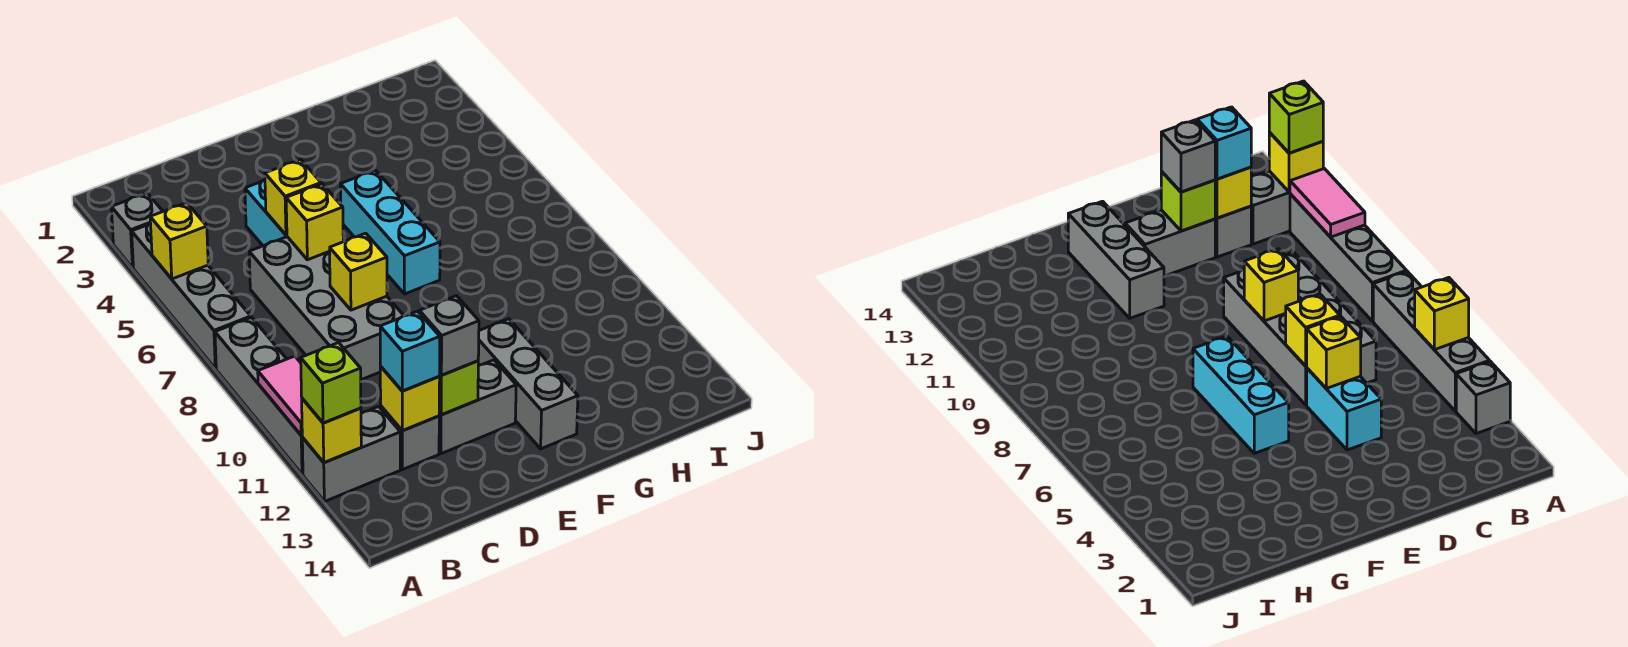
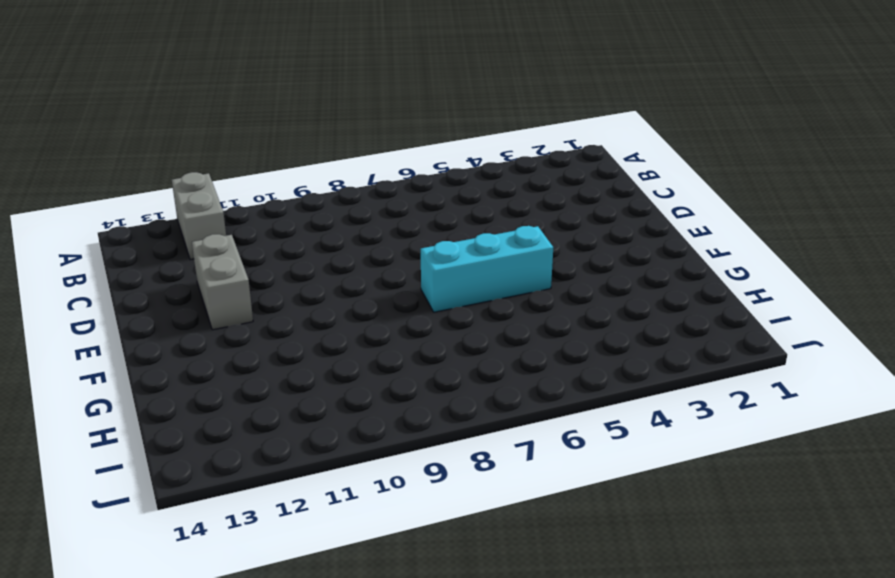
none -> grey brick A3 level 1
none -> grey brick A4:A7 level 1
none -> grey brick A8:A11 level 1

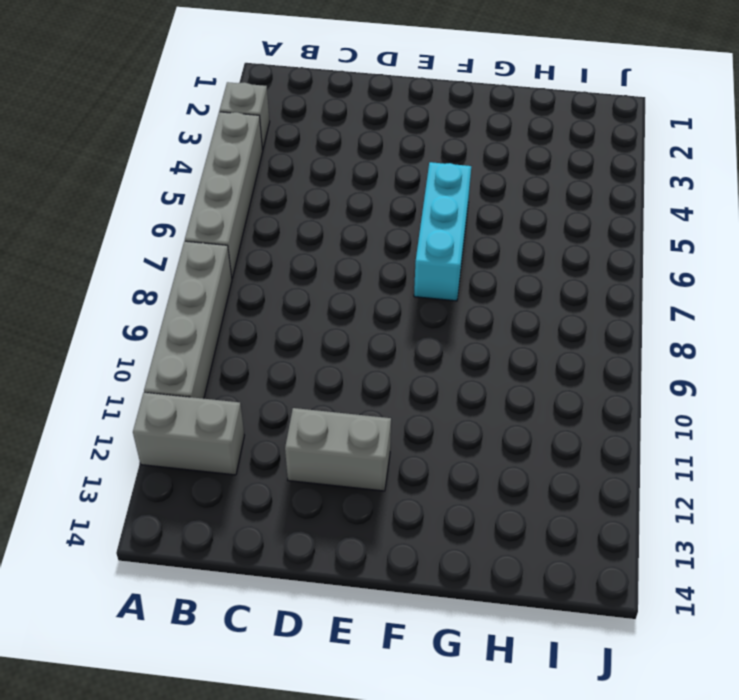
none -> grey brick C6:D9 level 1
none -> grey brick C12 level 1
none -> cyan brick D4:D5 level 1

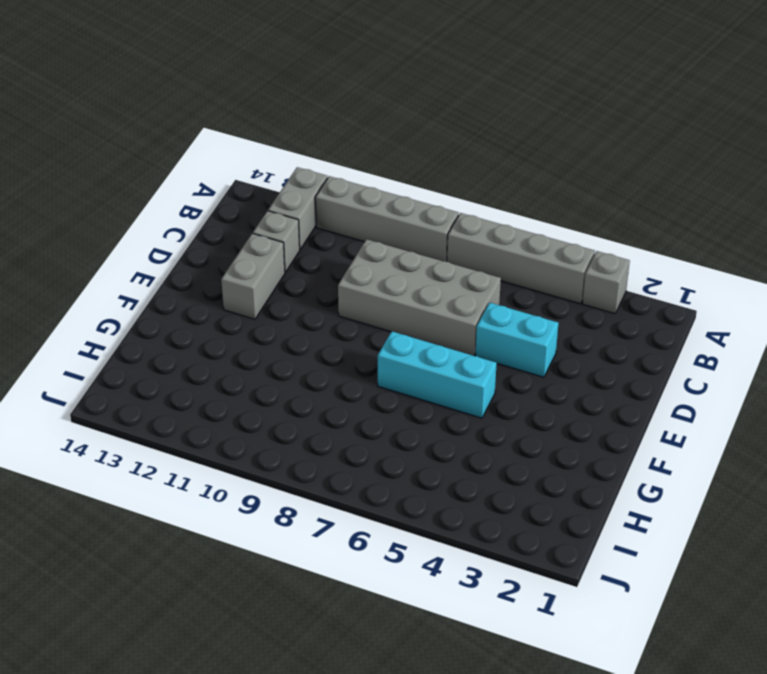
none -> grey brick F11:F13 level 1
none -> yellow brick A5 level 2
none -> pink tile A10:A11 level 2

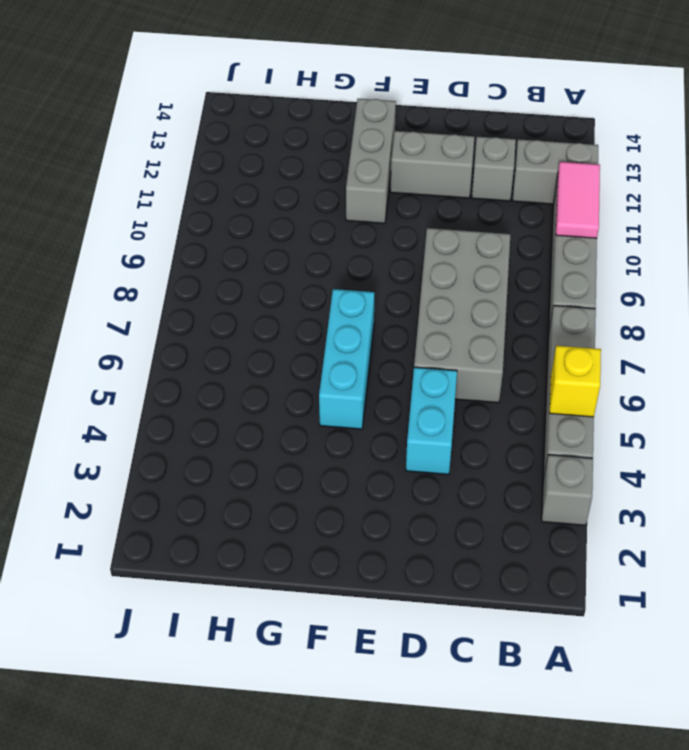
none -> yellow brick A12 level 2
none -> yellow brick C12 level 2
none -> yellow brick D5 level 2

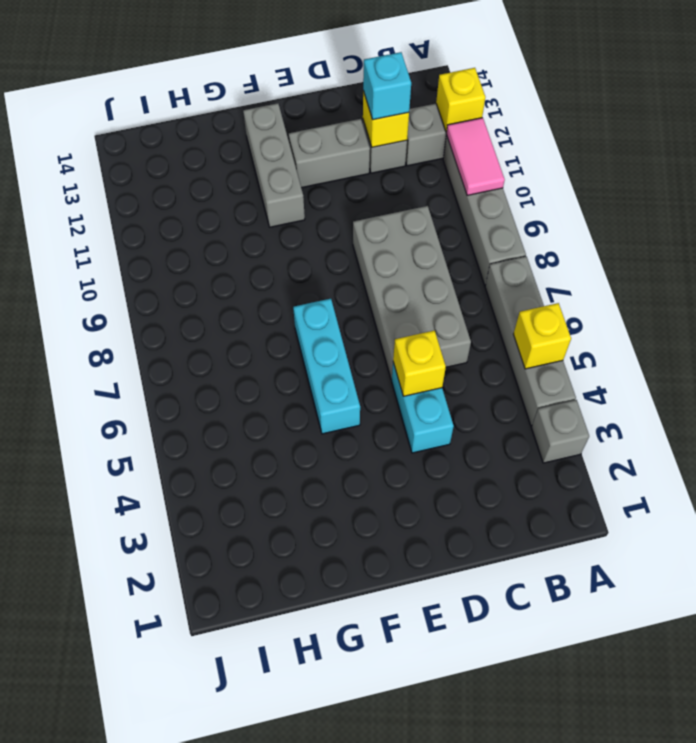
none -> yellow brick D6 level 2
none -> yellow brick D8 level 2
none -> lime brick D12 level 2

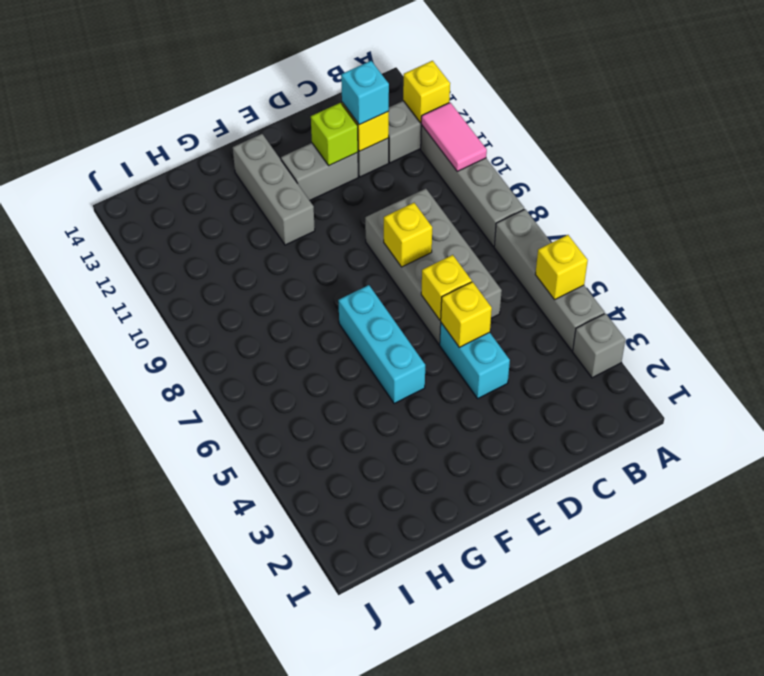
none -> lime brick A12 level 3
none -> grey brick D12 level 3

